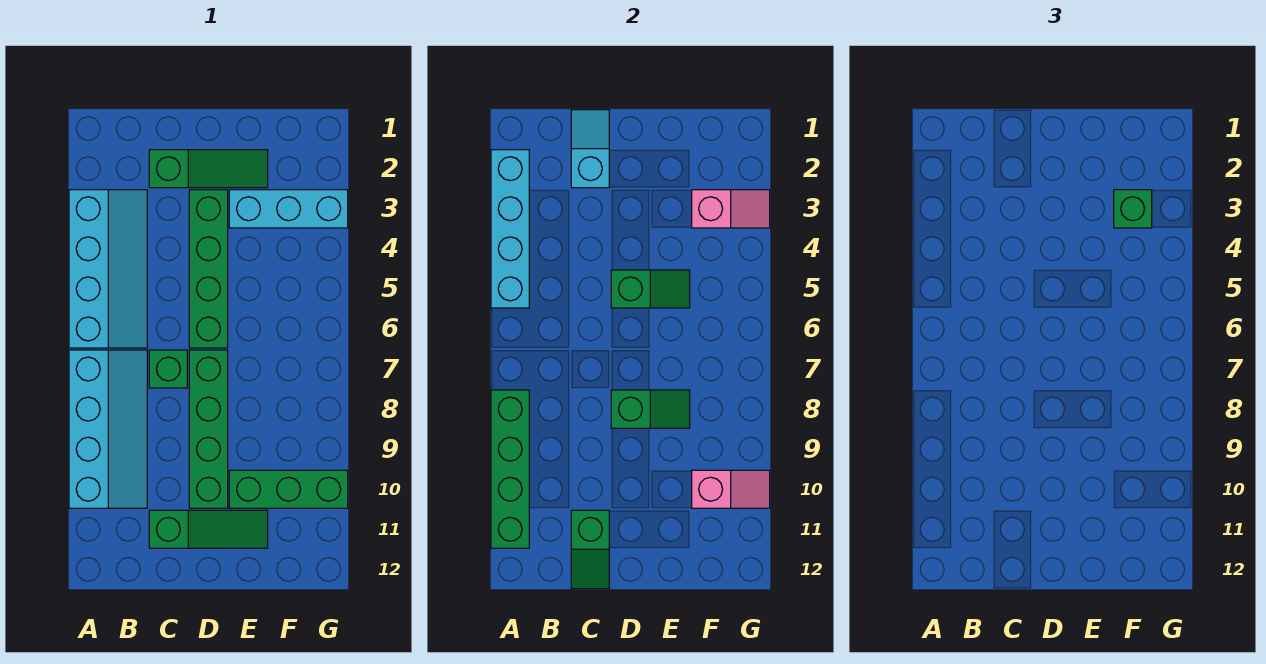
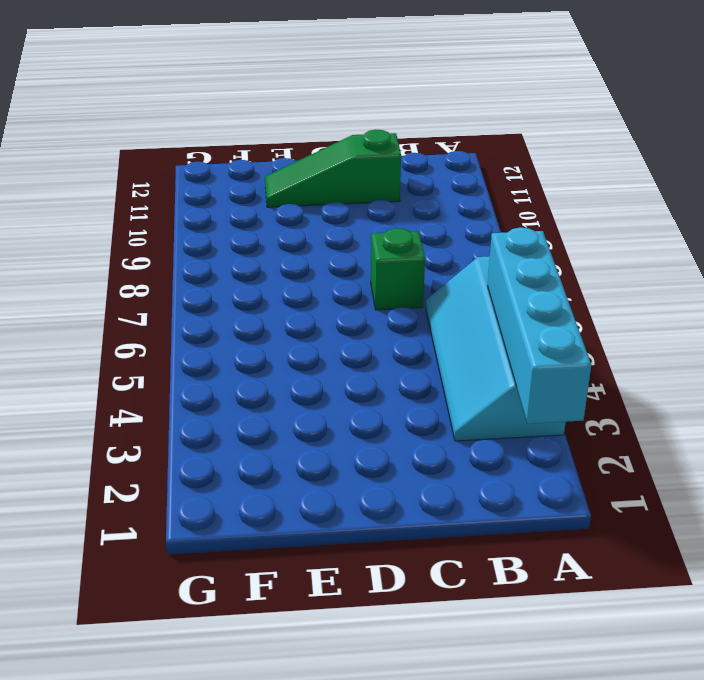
none -> cyan slope A7:B10 level 1 top A
none -> green slope C2:E2 level 1 top C
none -> green brick D3:D6 level 1

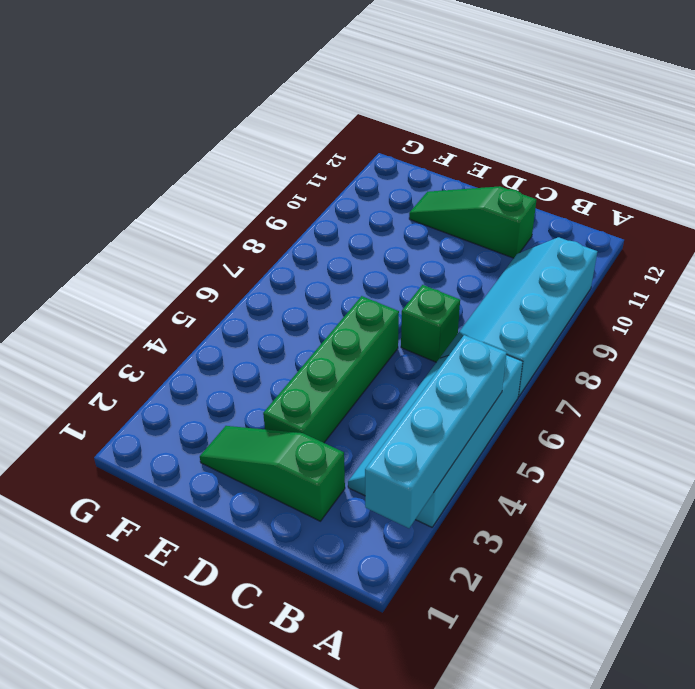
none -> green brick D7:D10 level 1
none -> cyan brick E3:G3 level 1
none -> green brick E10:G10 level 1

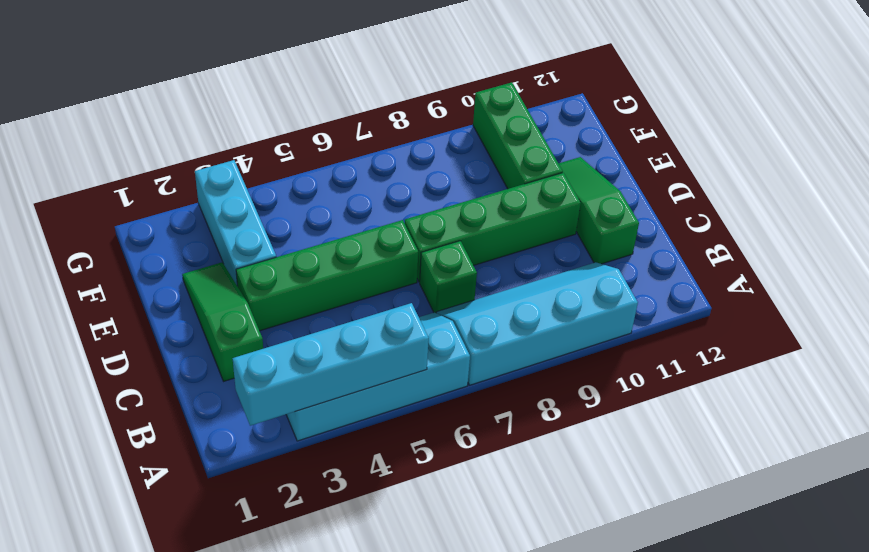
none -> green brick A8:A11 level 2
none -> cyan slope C1:C2 level 2 top 2
none -> green slope C11:C12 level 2 top 11

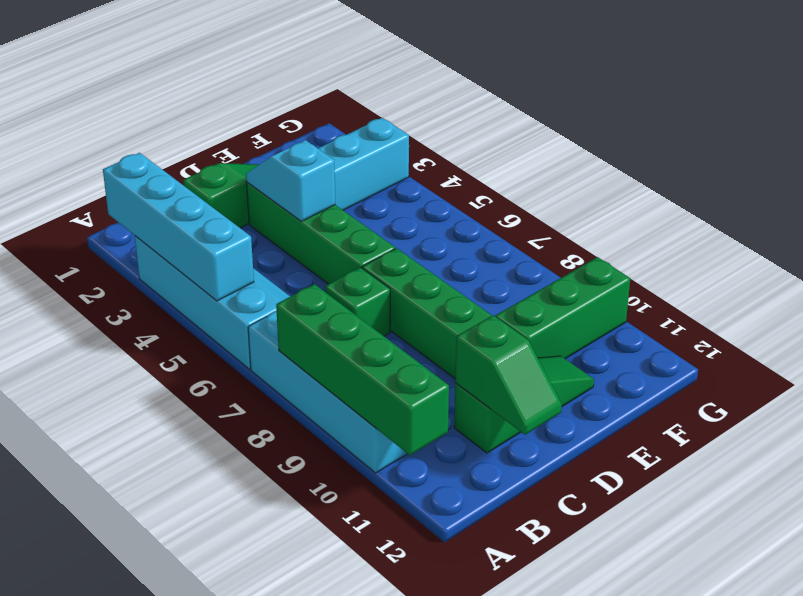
cyan slope D3:D4 level 2 top 4 -> cyan slope C1:C2 level 2 top 2
none -> green slope D5:E5 level 2 top D
none -> green slope D8:E8 level 2 top D
none -> pink slope F3:G3 level 2 top F

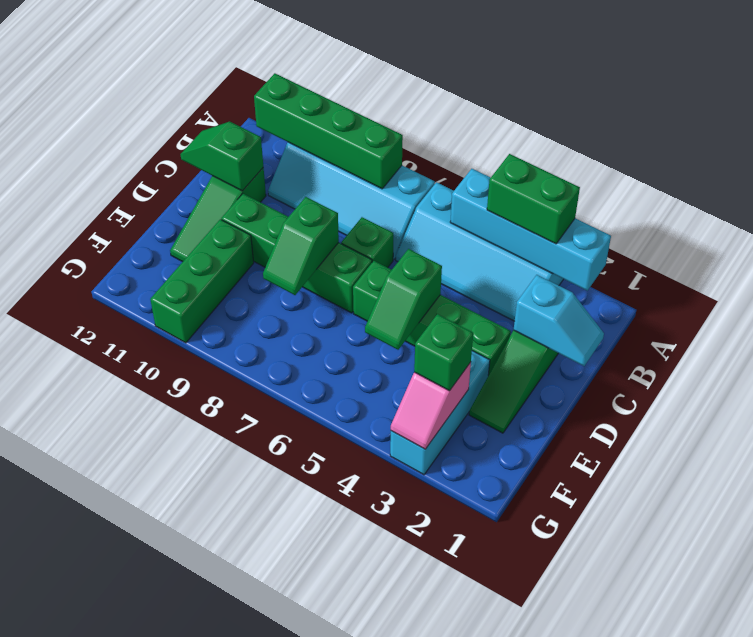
green brick A3:A4 level 3 -> none
none -> pink slope F10:G10 level 2 top F

